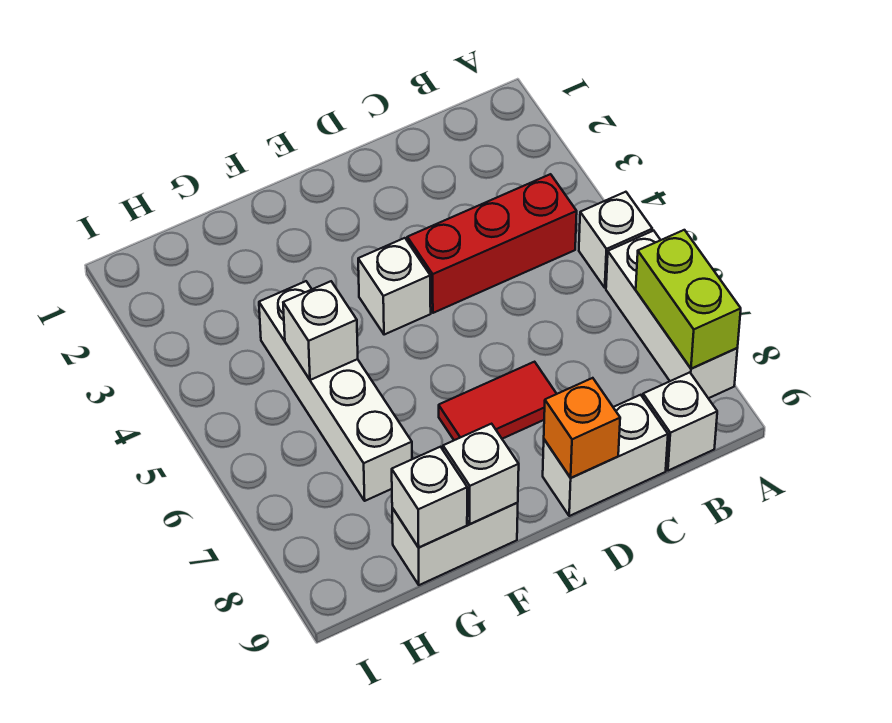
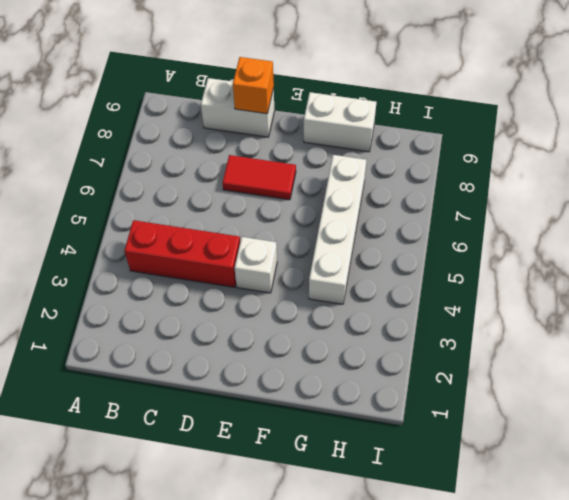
none -> white brick A5 level 1
none -> white brick A6:A8 level 1
none -> white brick B9 level 1

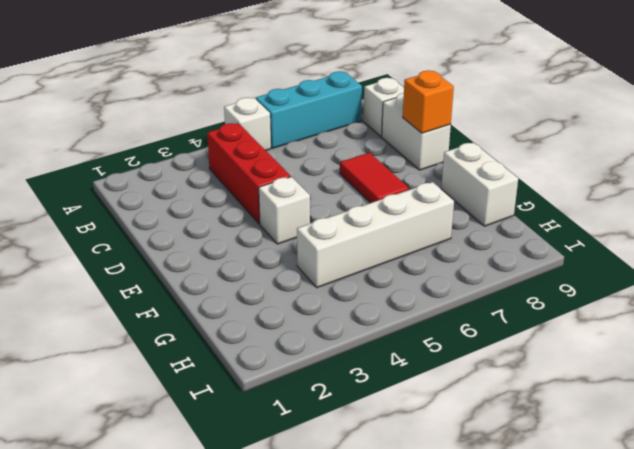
cyan brick A6:A8 level 1 -> white brick A6:A8 level 1
none -> lime brick A7:A8 level 2
none -> white brick F9 level 2
none -> white brick G5 level 2

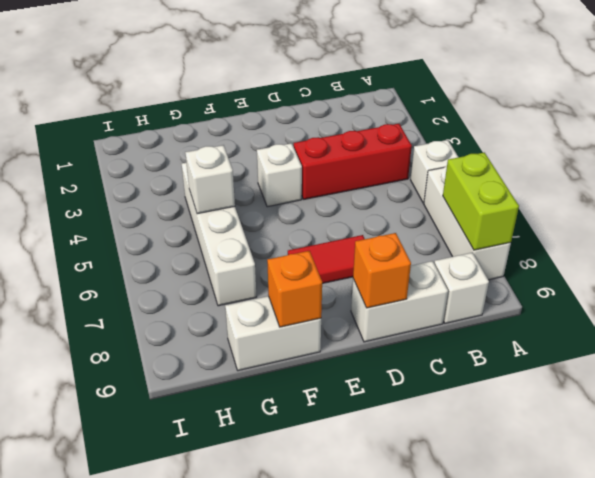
orange brick F9 level 2 -> white brick F9 level 2
none -> white brick G9 level 2

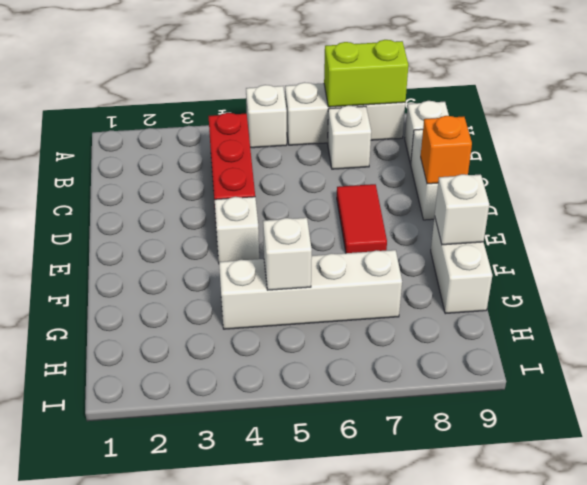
white brick B7 level 1 -> white brick G9 level 2

